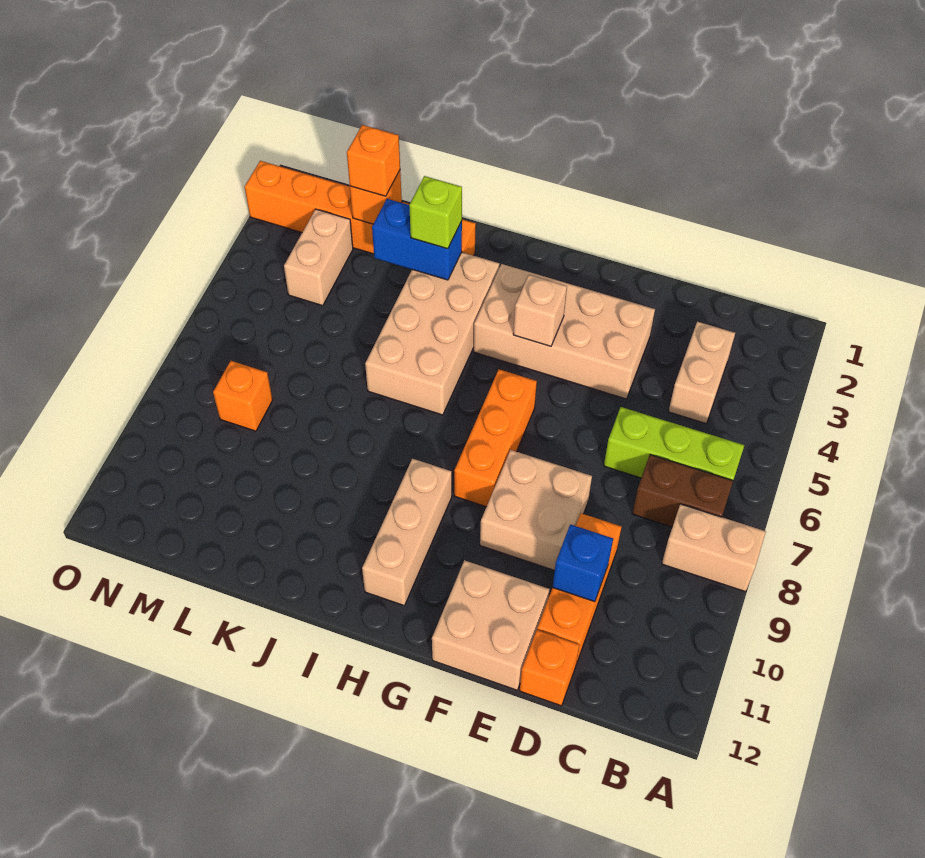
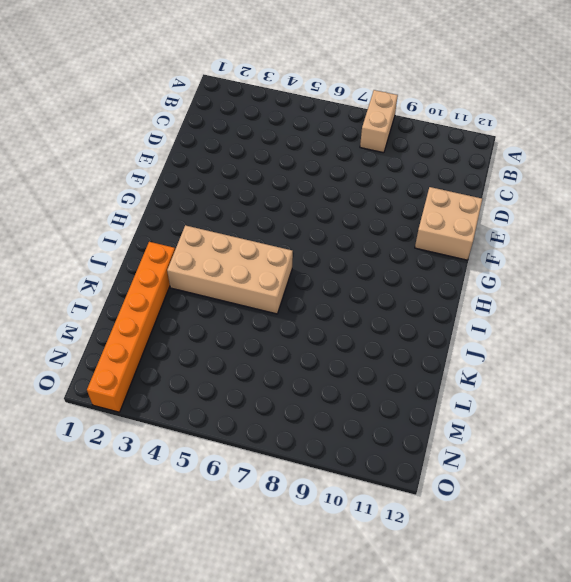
none -> lime brick B6:D6 level 1
none -> brown brick B7:C7 level 1
none -> tan brick C3:C4 level 1

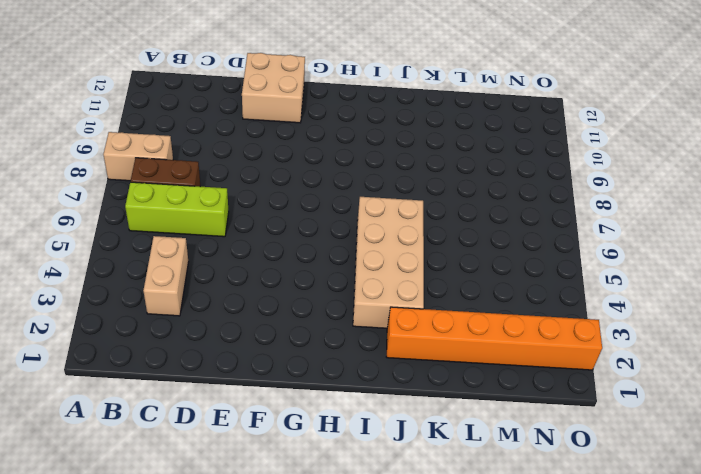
none -> orange brick D9:D11 level 1
none -> orange brick D12 level 1
none -> tan brick E3:H4 level 1

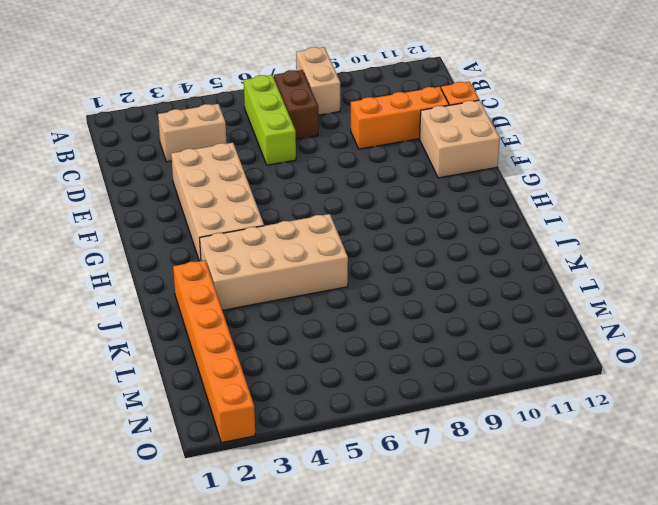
none -> tan brick E8:F9 level 1
none -> orange brick G6:G8 level 1
none -> tan brick H9:H11 level 1

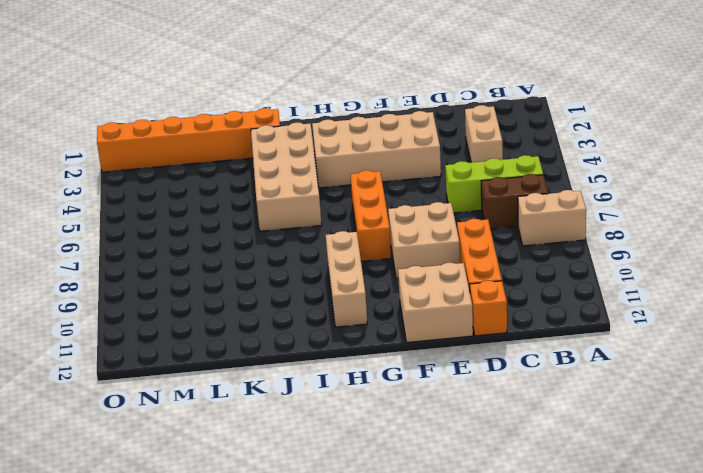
none -> tan brick M3:M4 level 1
none -> orange brick M8 level 1
none -> blue brick D10 level 2

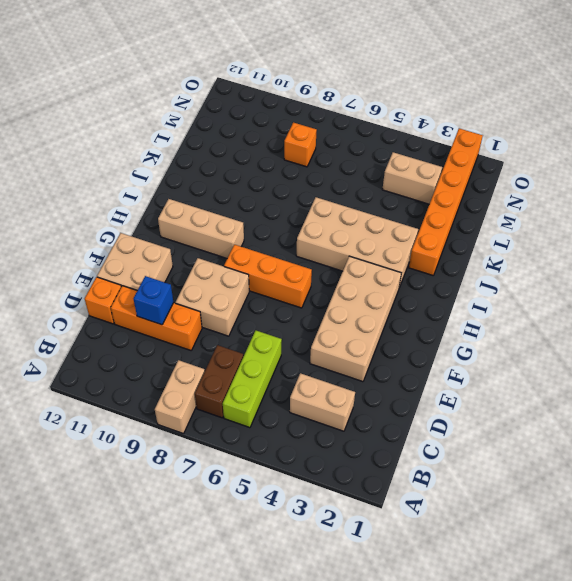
none -> tan brick G4 level 2
none -> blue brick J3:K3 level 2
none -> orange brick L2 level 2

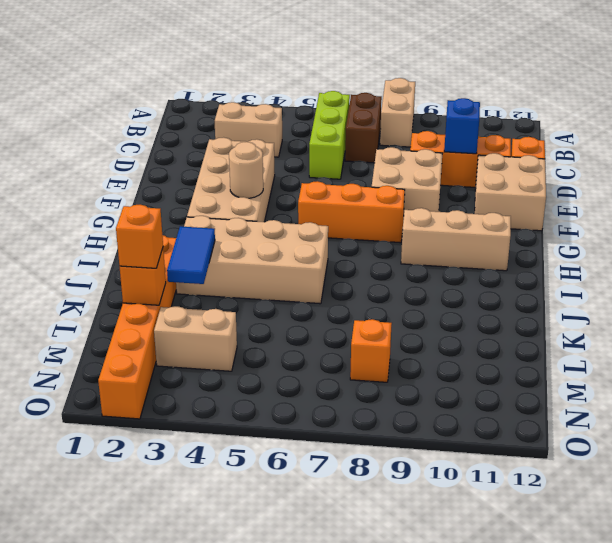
tan round brick G4 level 2 -> tan brick G4 level 2
blue tile J3:K3 level 2 -> blue brick J3:K3 level 2
none -> lime brick J3 level 3

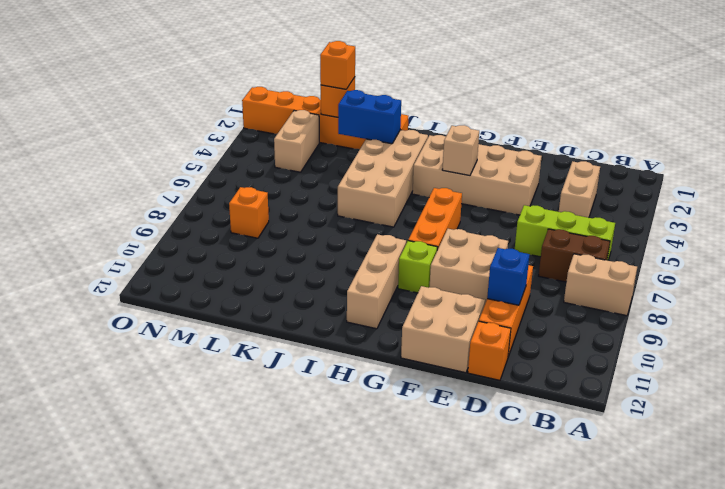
lime brick G9 level 1 -> lime brick J3 level 3

